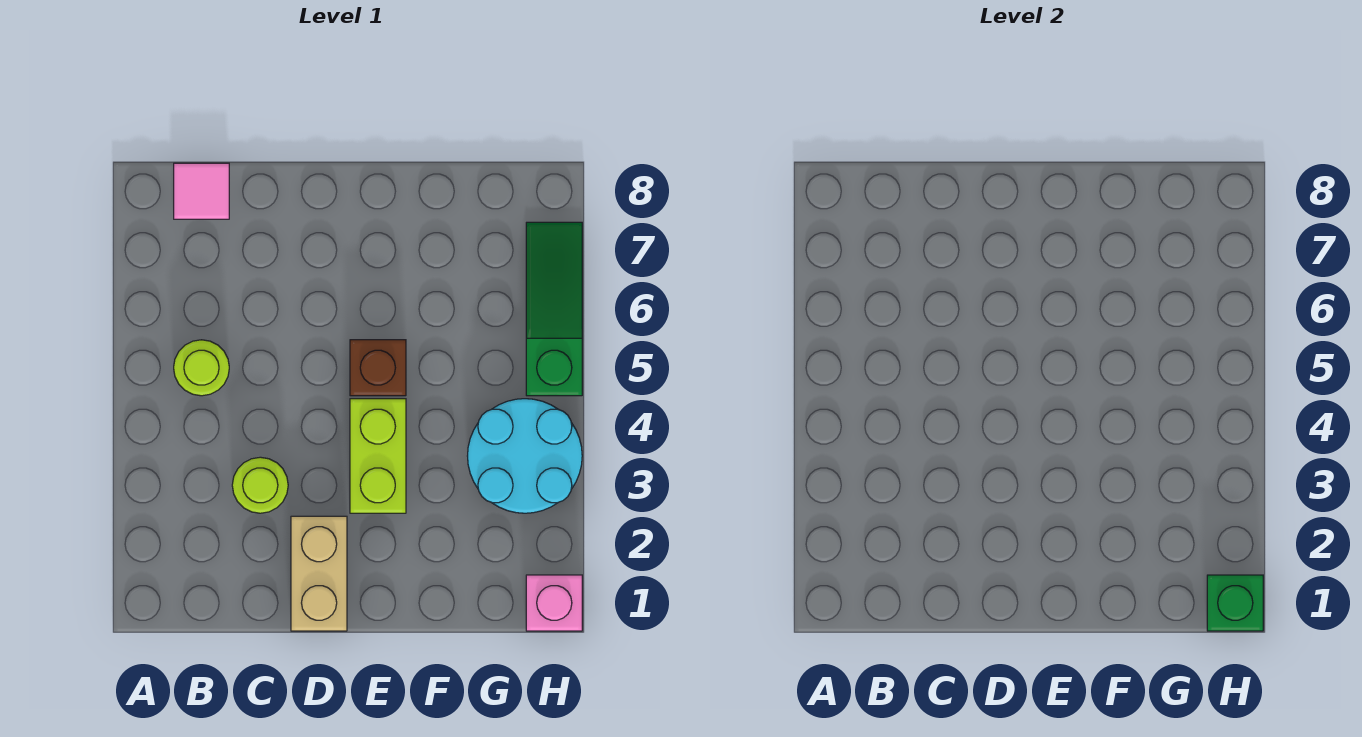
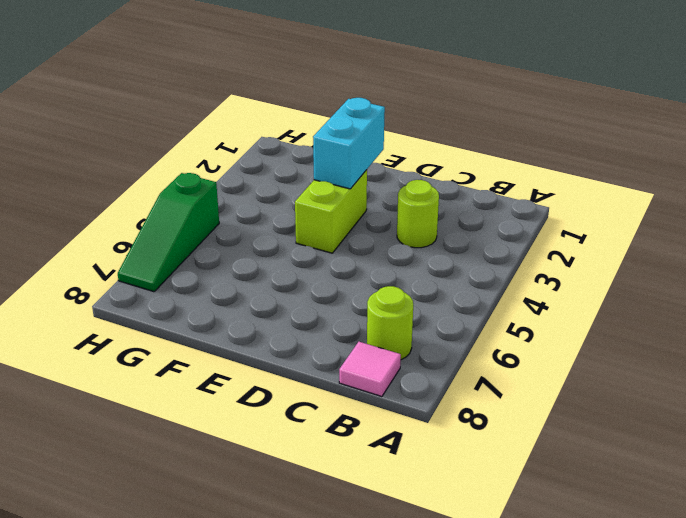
lime round brick B7 level 1 -> lime round brick B5 level 1
cyan brick E2:E3 level 2 -> none
none -> tan brick D1:D2 level 1
none -> brown brick E5 level 1

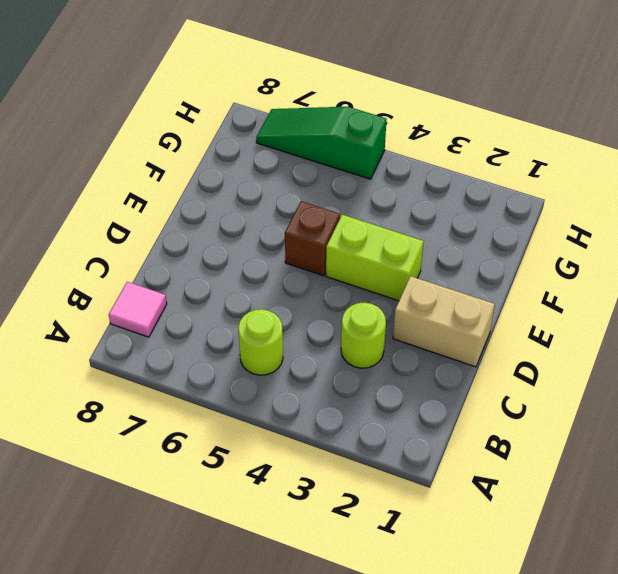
none -> cyan round brick G3:H4 level 1
none -> pink brick H1 level 1

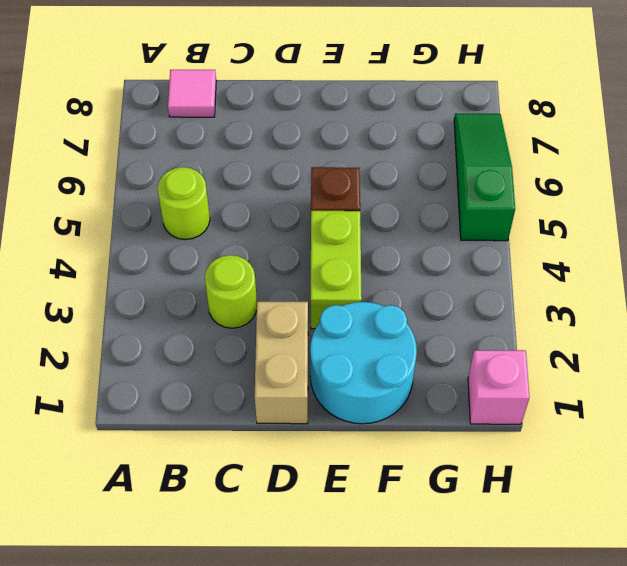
cyan round brick E1:F2 level 1 -> cyan round brick G3:H4 level 1
none -> green brick H1 level 2

